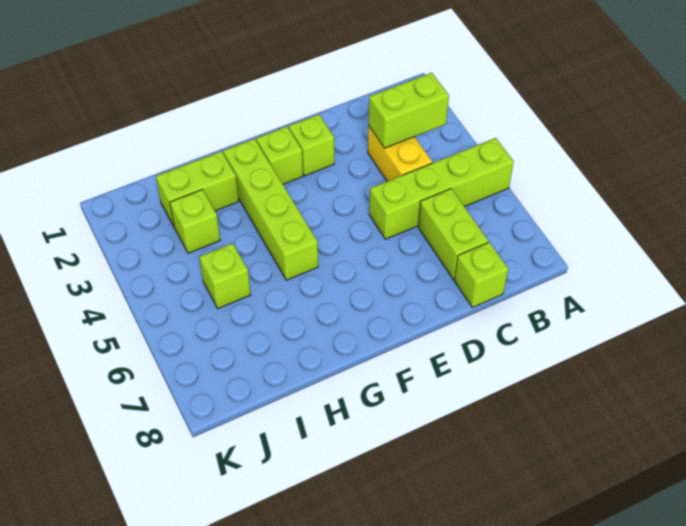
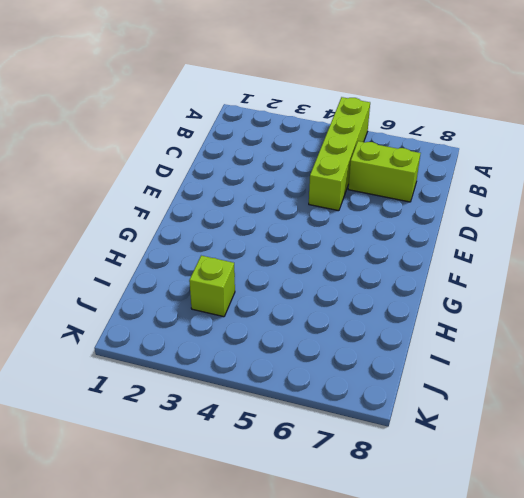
none -> yellow brick C3:C4 level 1
none -> lime brick C8 level 1

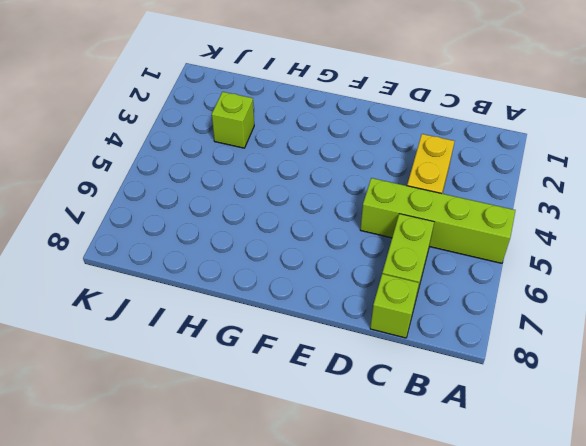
none -> lime brick E2 level 1
none -> lime brick F2 level 1

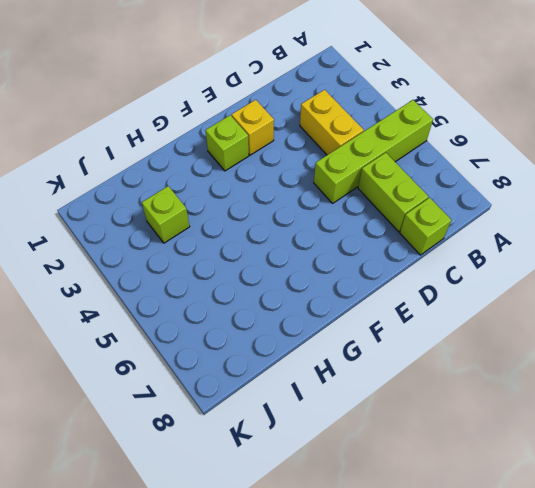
yellow brick E2 level 1 -> lime brick E2 level 1
none -> lime brick G2:G5 level 1
none -> lime brick H2:I2 level 1

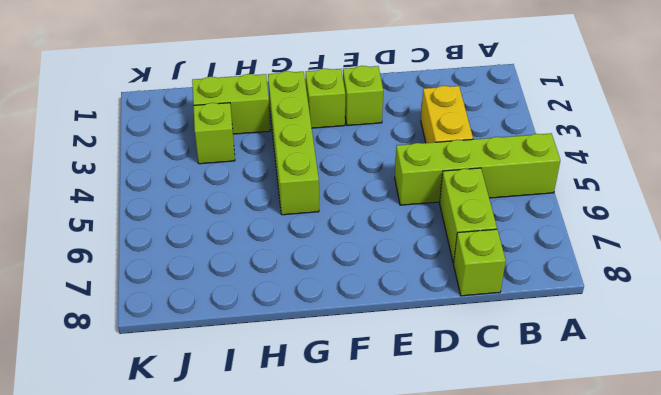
none -> lime brick I5 level 1
none -> lime brick B3:C3 level 2

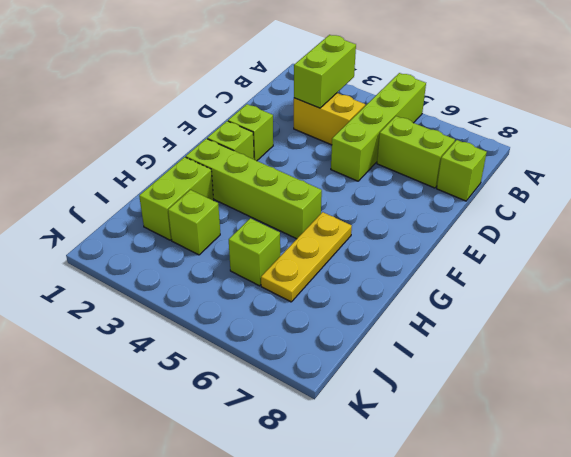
yellow plate G6:I6 level 1 -> none

